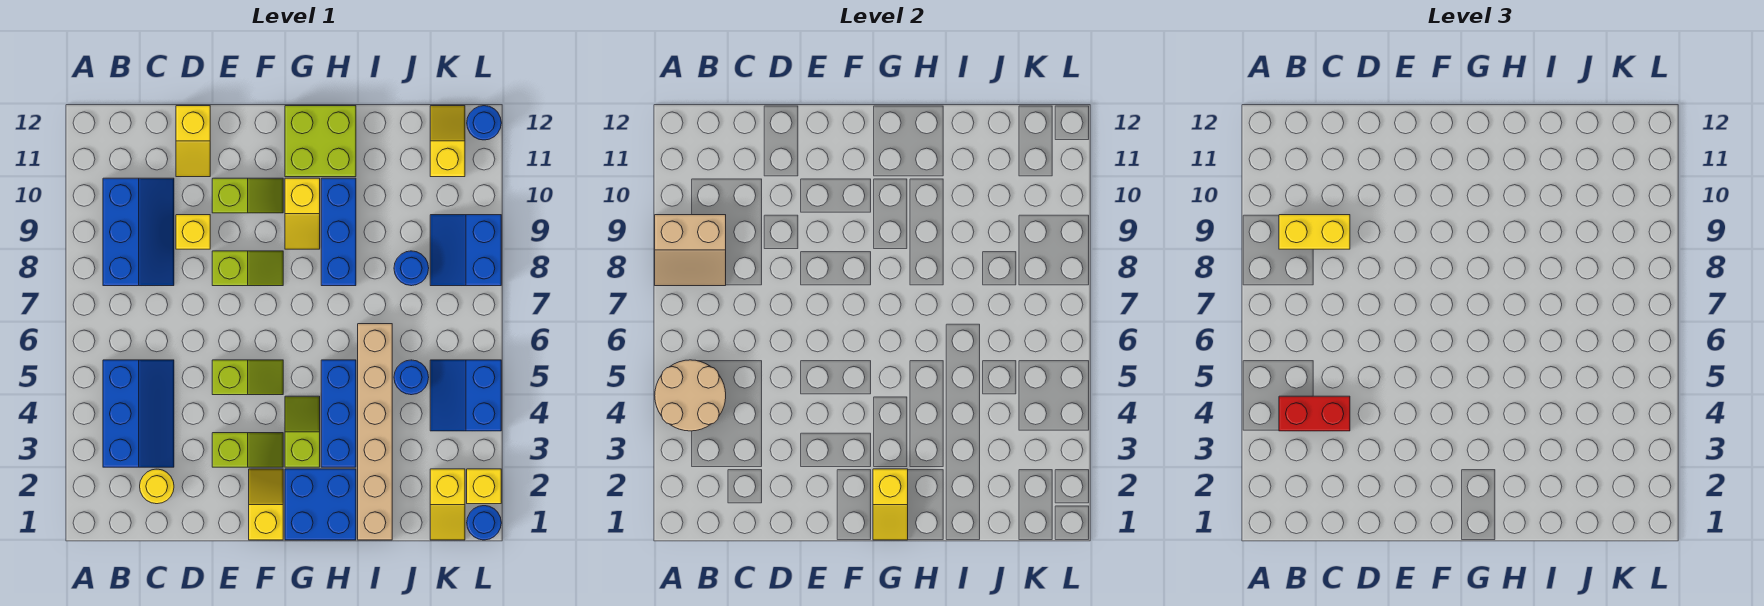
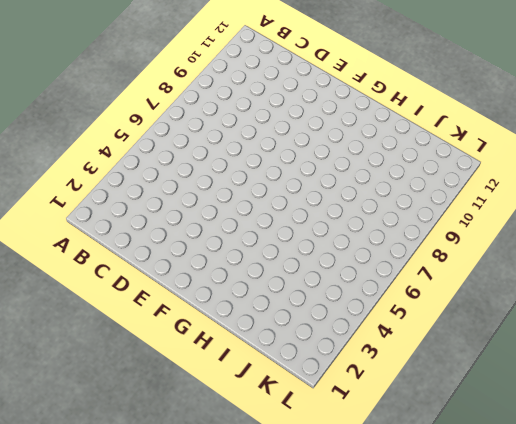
none -> blue slope B3:C5 level 1 top B
none -> blue slope B8:C10 level 1 top B
none -> yellow round brick C2 level 1
none -> yellow brick D9 level 1

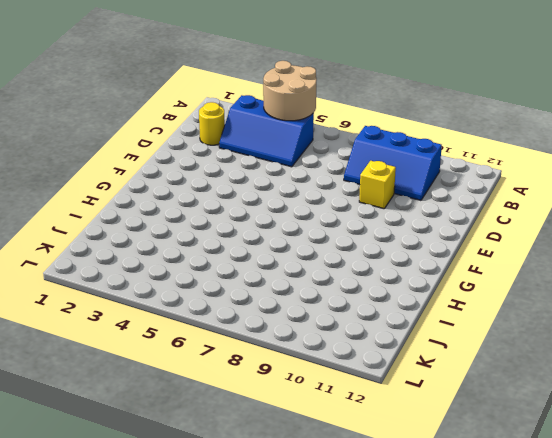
none -> yellow slope D11:D12 level 1 top 12
none -> lime slope E3:F3 level 1 top E
none -> lime slope E5:F5 level 1 top E
none -> lime slope E8:F8 level 1 top E

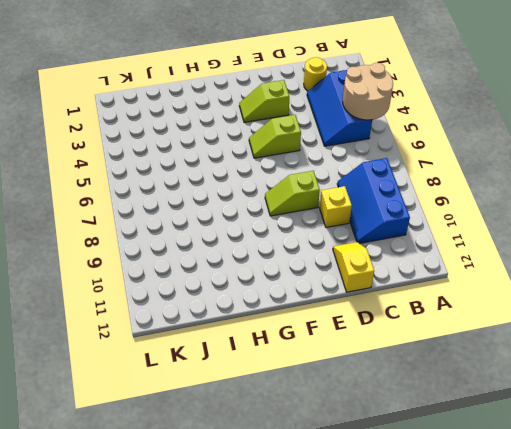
none -> lime slope E10:F10 level 1 top E
none -> yellow slope F1:F2 level 1 top 1
none -> blue brick G1:H2 level 1
none -> lime slope G3:G4 level 1 top 3

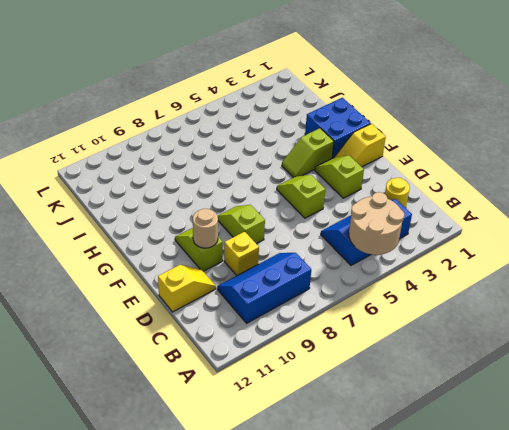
tan round brick E10 level 2 -> none
none -> yellow slope G9:G10 level 1 top 10
none -> lime brick G11:H12 level 1
none -> blue brick H3:H5 level 1
none -> blue brick H8:H10 level 1

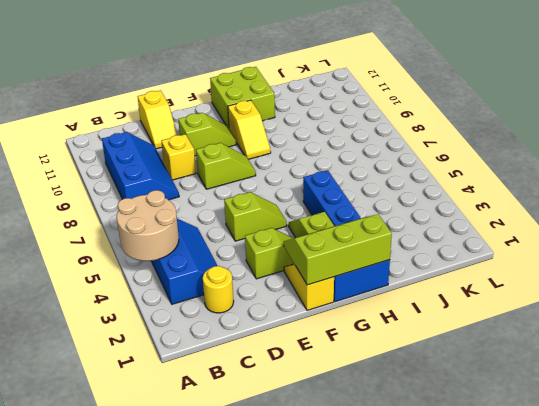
lime slope F1:H2 level 2 top 1 -> yellow slope G1:G2 level 2 top 2
none -> blue brick H8:H10 level 1
none -> tan brick I1:I6 level 1
none -> blue round brick J5 level 1
none -> blue round brick J8 level 1

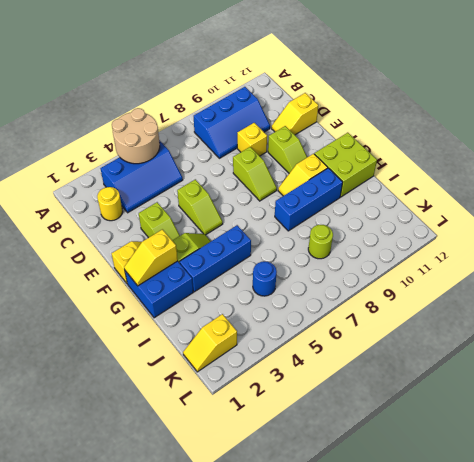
lime round brick J8 level 1 -> blue round brick J8 level 1
none -> tan brick I1:I6 level 1
none -> blue slope K4:L5 level 1 top L
none -> blue slope K8:L9 level 1 top L
none -> yellow slope K11:K12 level 1 top 11

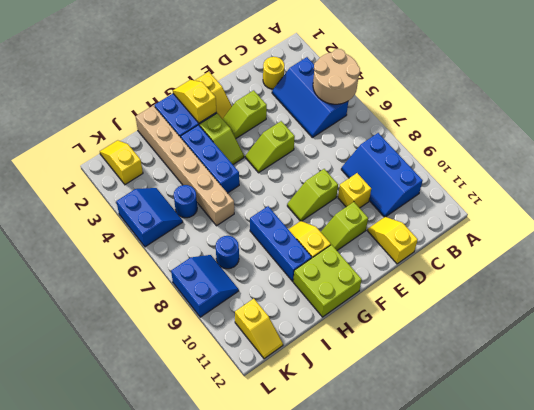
none -> blue round brick L1 level 1
none -> yellow brick L2 level 1
none -> blue round brick L12 level 1
none -> tan slope A8:B9 level 2 top 9

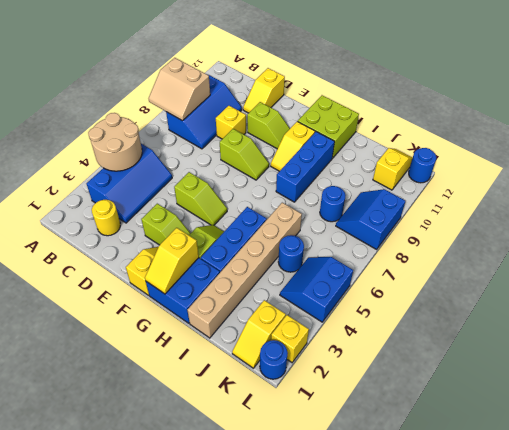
none -> red brick B4:C4 level 3
none -> yellow brick B9:C9 level 3

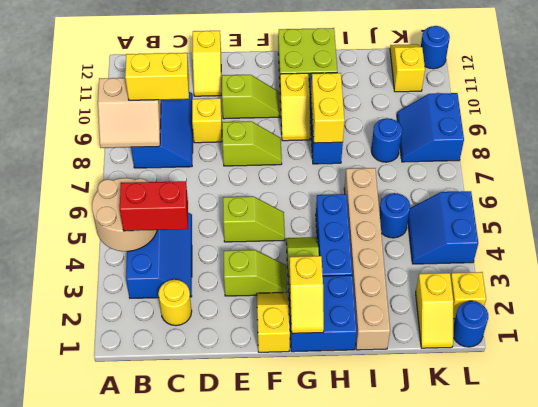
yellow brick H8:H9 level 2 -> none

